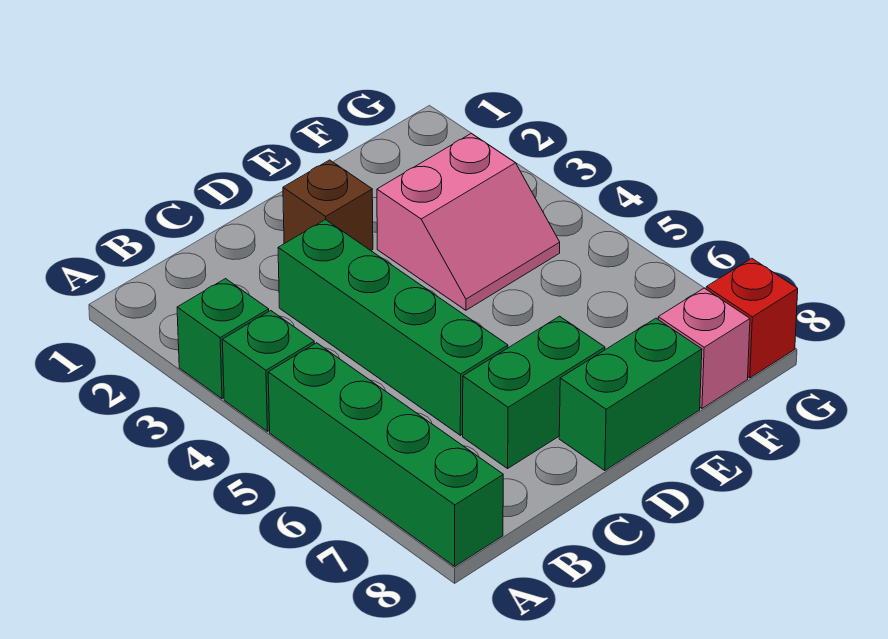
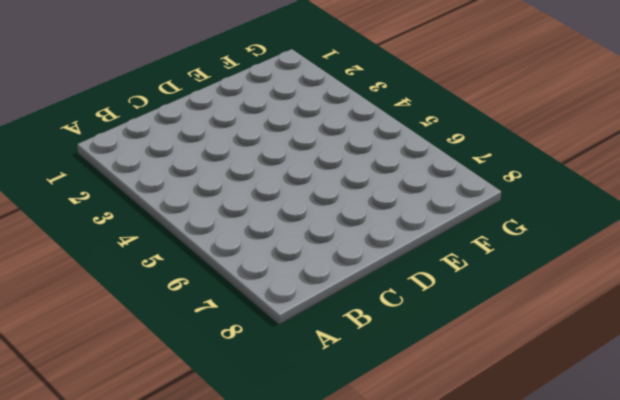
none -> green brick A3 level 1
none -> green brick A4 level 1

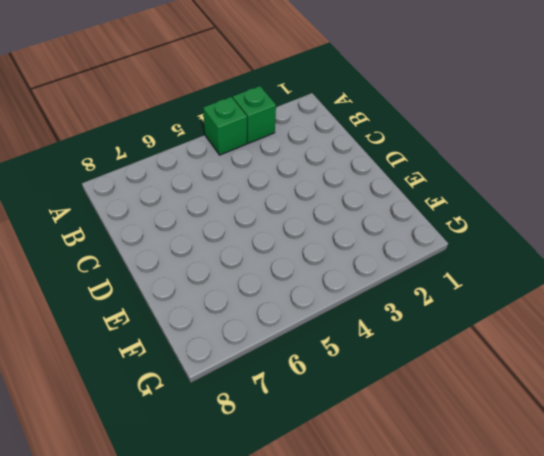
none -> green brick A5:A8 level 1
none -> green brick C3:C6 level 1

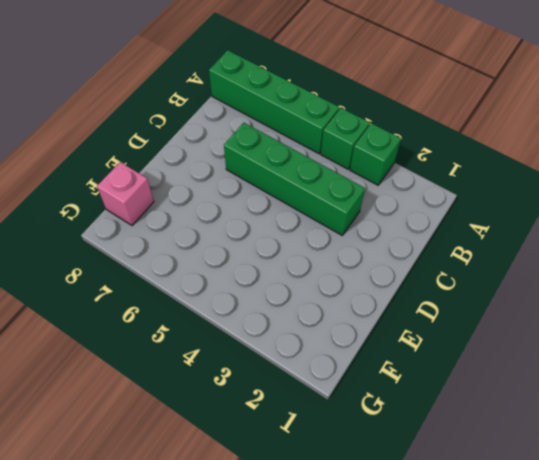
none -> green brick C7:D7 level 1
none -> brown brick D2 level 1

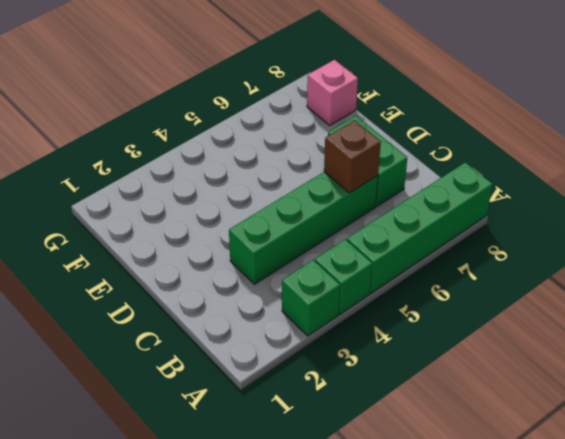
brown brick C6 level 2 -> brown brick D2 level 1
none -> green brick D8:E8 level 1
none -> pink slope E3:F4 level 1 top 3

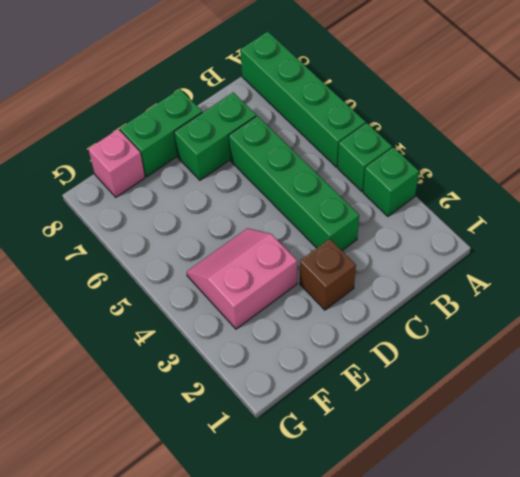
none -> red brick G8 level 1

